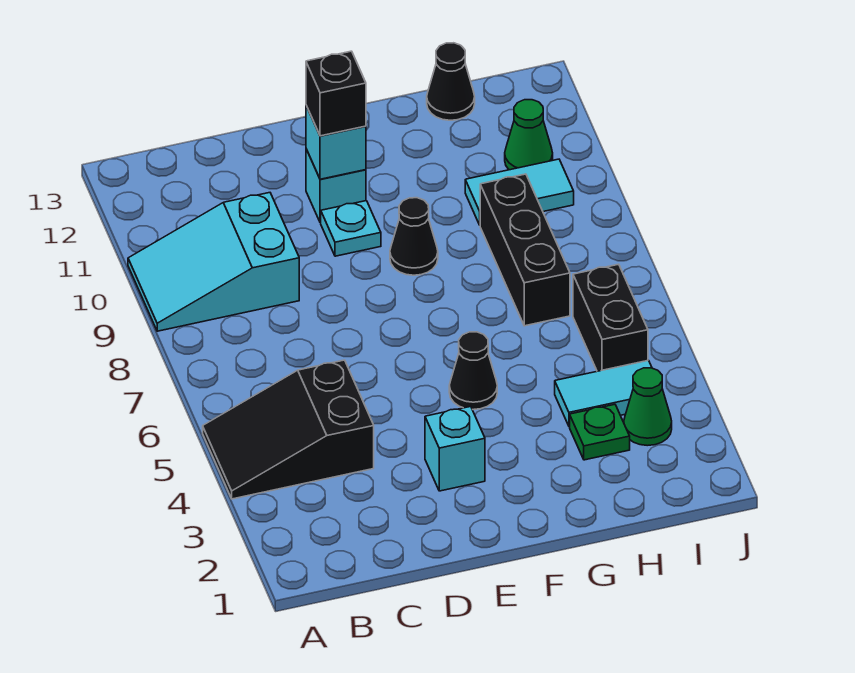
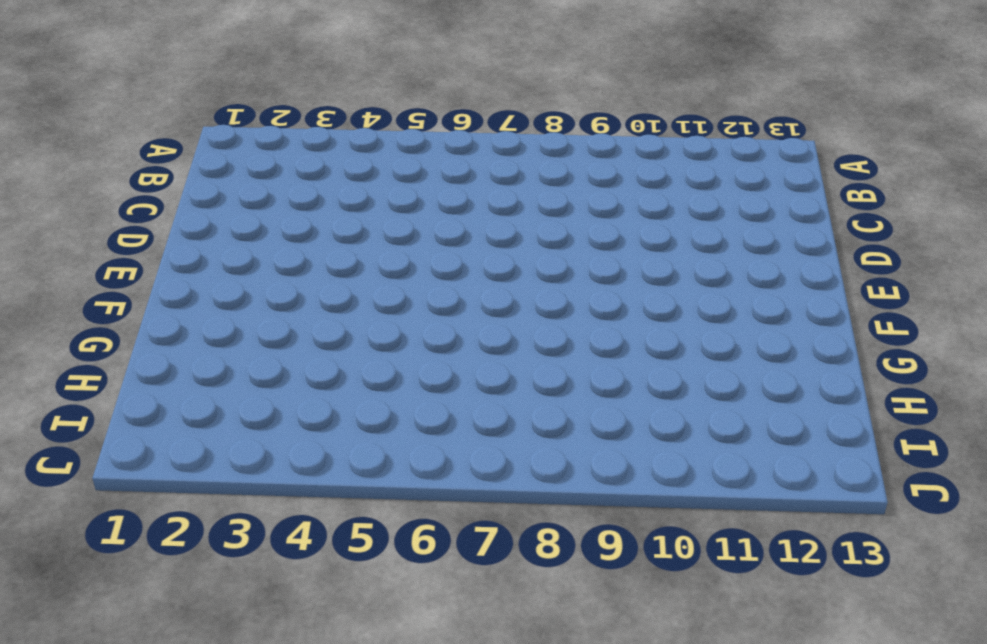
none -> black slope A4:C5 level 1 top C
none -> cyan slope A9:C10 level 1 top C
none -> cyan brick E3 level 1

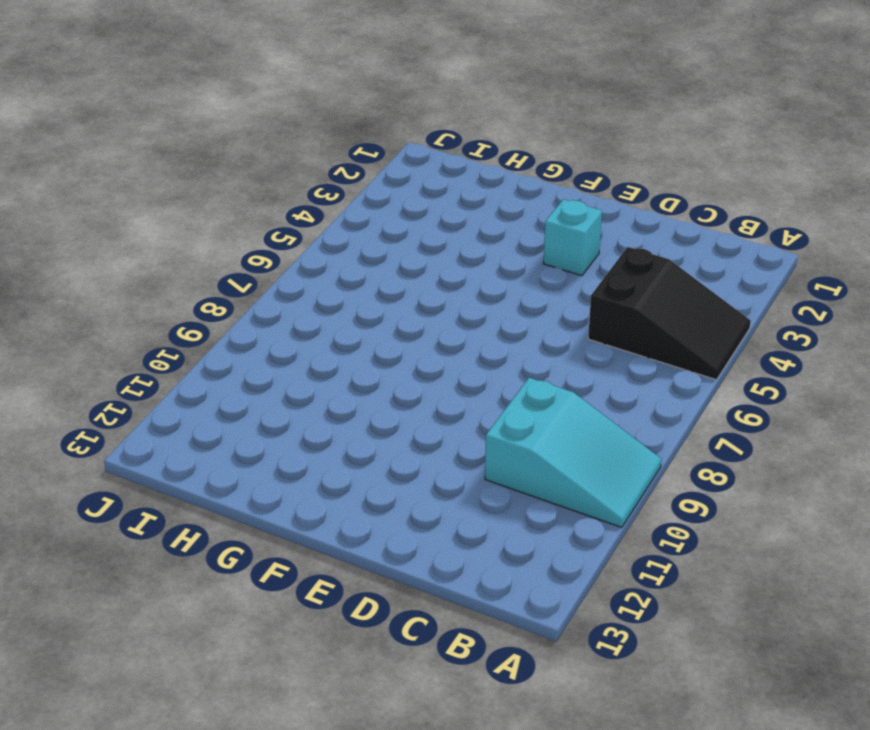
none -> cyan plate E10 level 1
none -> cyan brick E11 level 1
none -> black cone F5 level 1

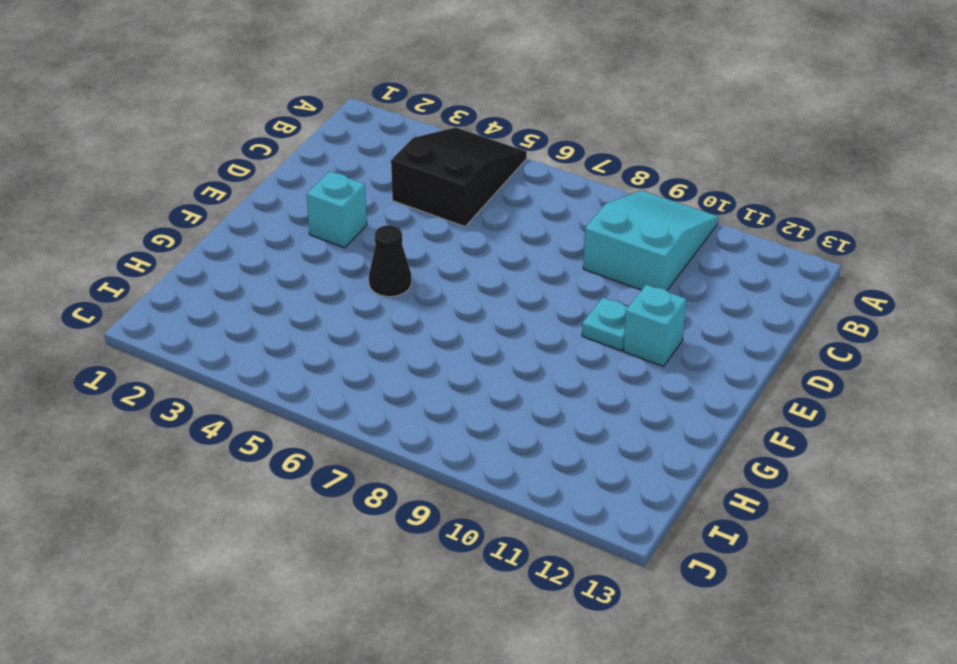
none -> black cone F9 level 1
none -> green plate H3 level 1
none -> cyan tile H4:I4 level 1

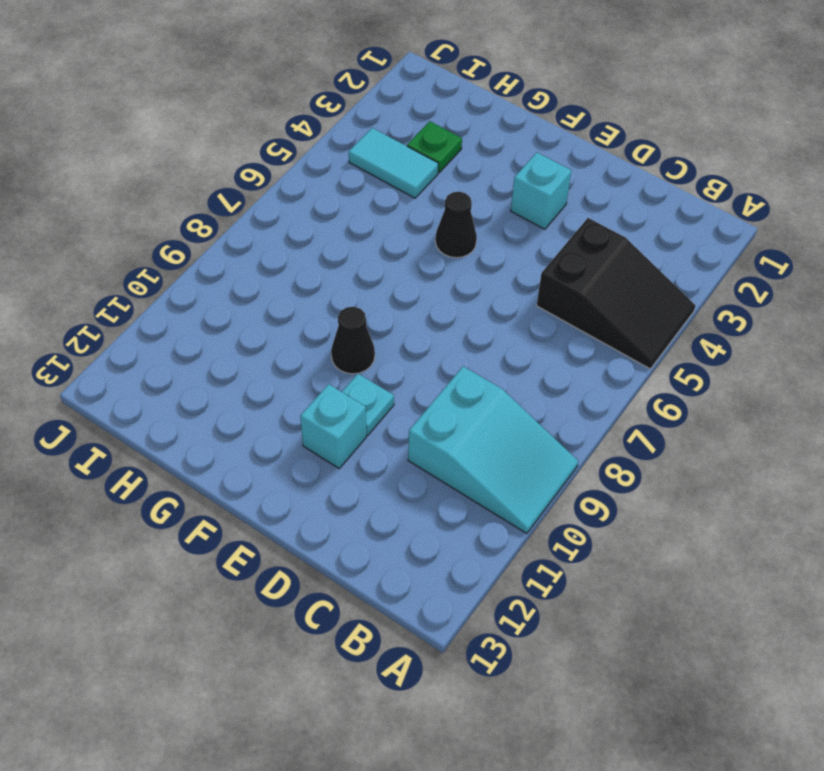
none -> black brick H7:H9 level 1
none -> cyan tile H10:I10 level 1
none -> black cone H13 level 1

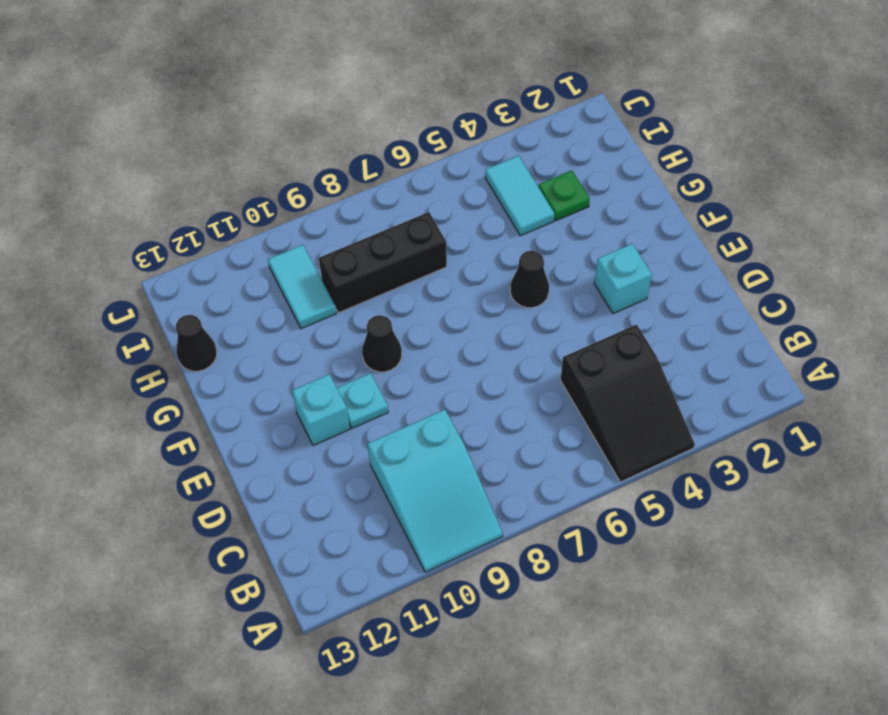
none -> green cone I3 level 1
none -> black brick I5:I6 level 1
none -> green cone I11 level 1

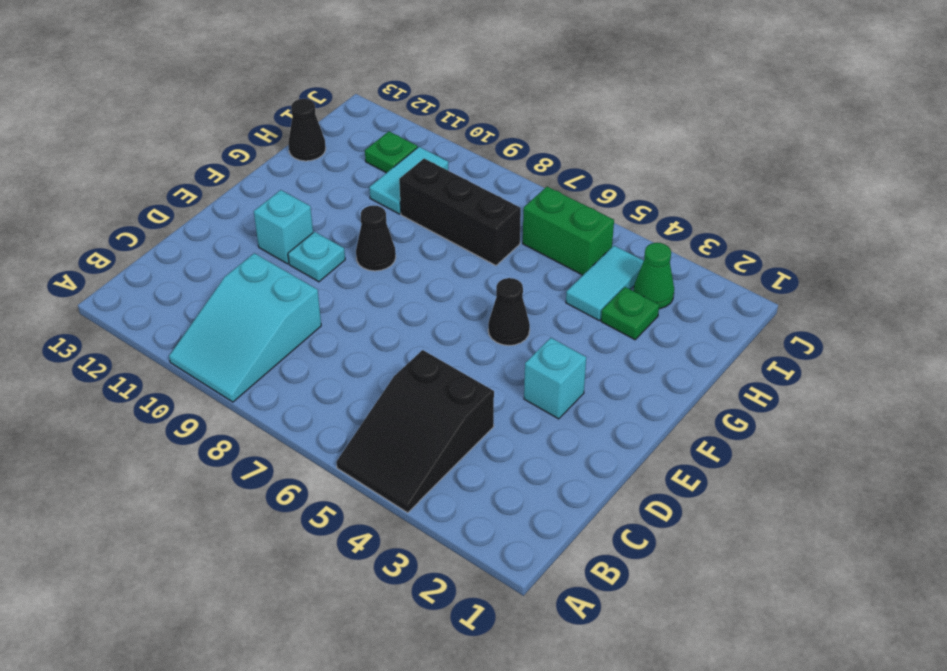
green brick I5:I6 level 1 -> black brick I5:I6 level 1
green plate I11 level 1 -> green cone I11 level 1
none -> cyan brick E11 level 2
none -> black brick E11 level 3

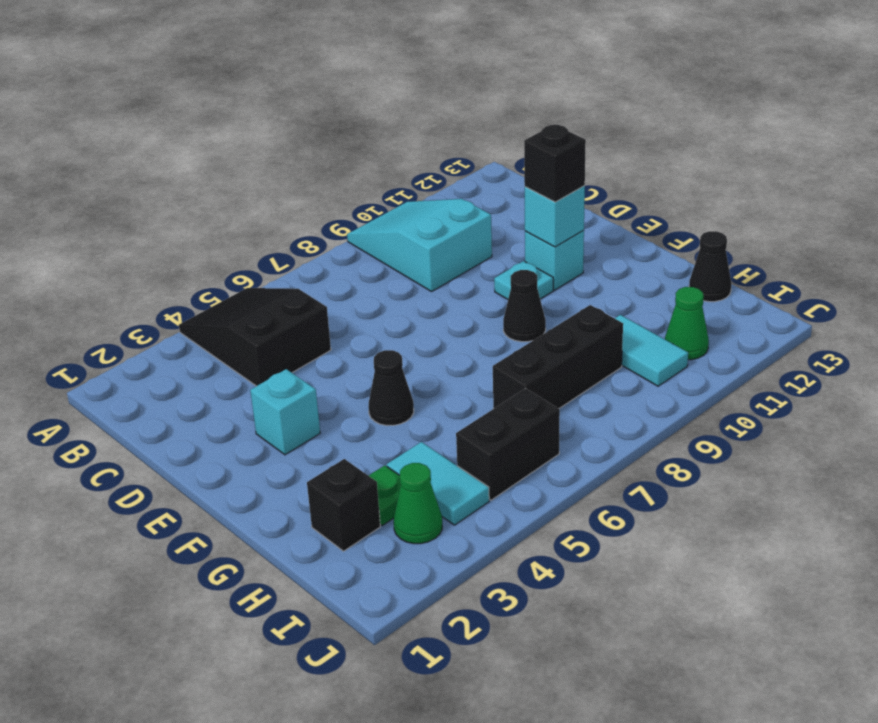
black brick H2 level 1 -> none

